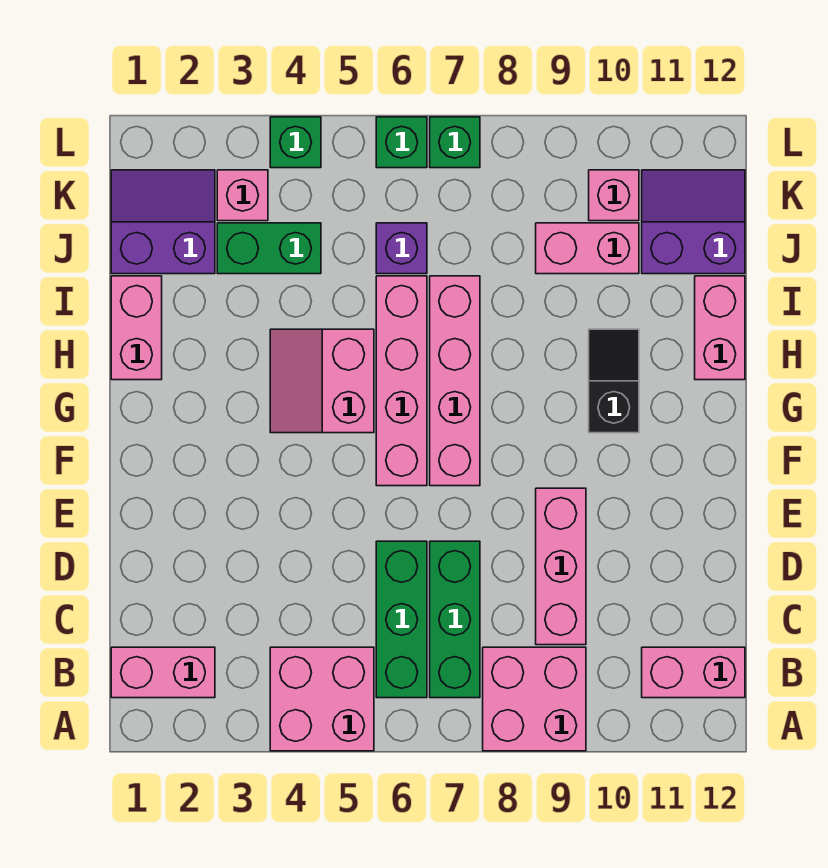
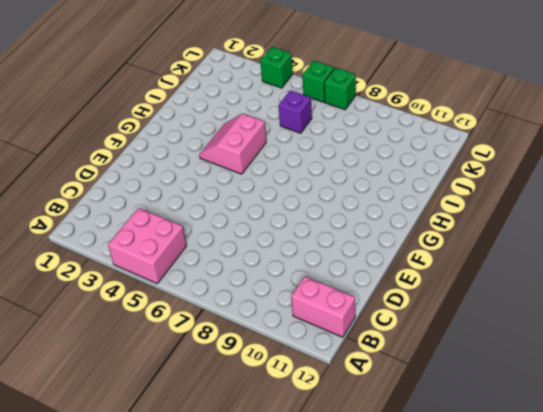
none -> pink brick A8:B9 level 1
none -> pink brick B1:B2 level 1
none -> green brick B6:D6 level 1

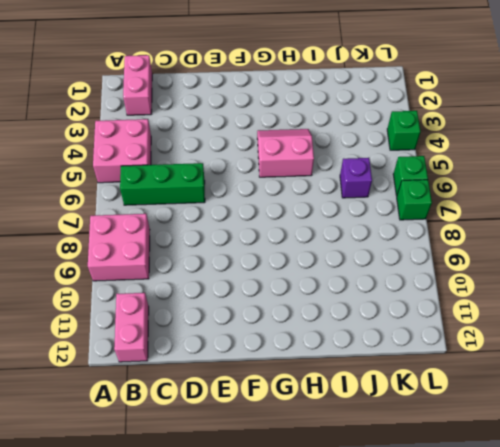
none -> green brick B7:D7 level 1
none -> pink brick C9:E9 level 1
none -> pink brick F6:I6 level 1

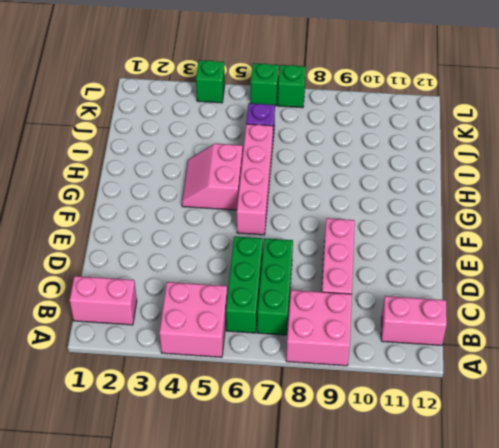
none -> pink brick F7:I7 level 1
none -> black slope G10:H10 level 1 top G
none -> pink brick H1:I1 level 1

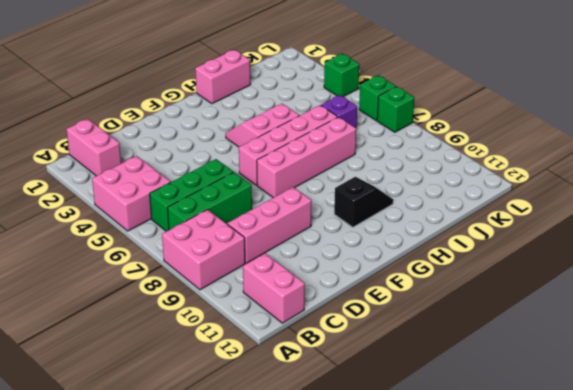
none -> pink brick H12:I12 level 1
none -> purple slope J1:K2 level 1 top J
none -> green brick J3:J4 level 1

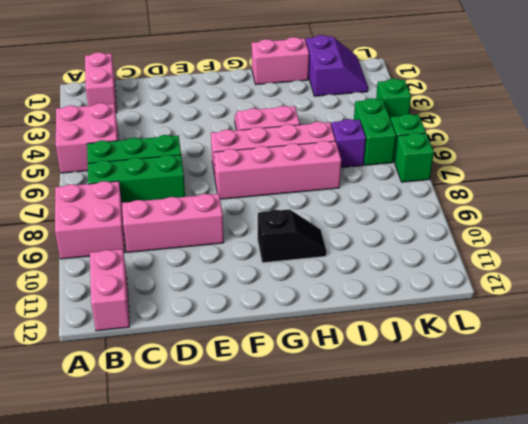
green brick K5:K6 level 1 -> green brick J3:J4 level 1
none -> pink brick H12:I12 level 1
none -> pink brick J9:J10 level 1
none -> purple slope J11:K12 level 1 top J

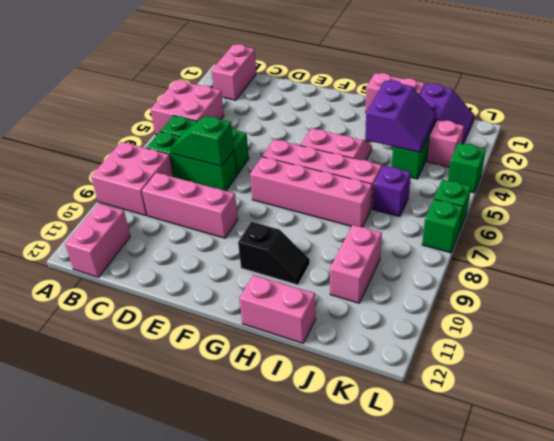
green slope C7:D7 level 2 top D -> none
purple slope I3:J4 level 2 top I -> purple slope J11:K12 level 1 top J
none -> pink brick K10 level 1

